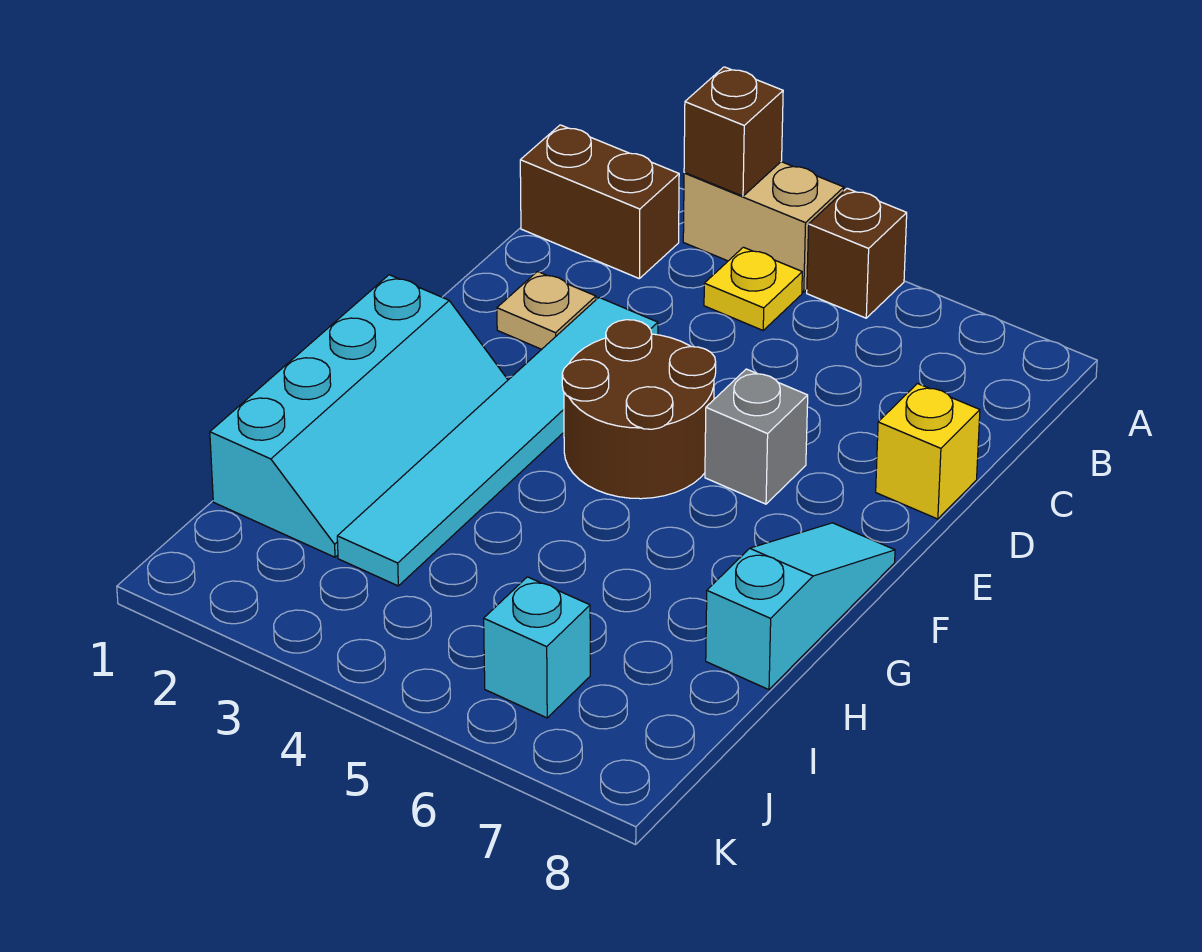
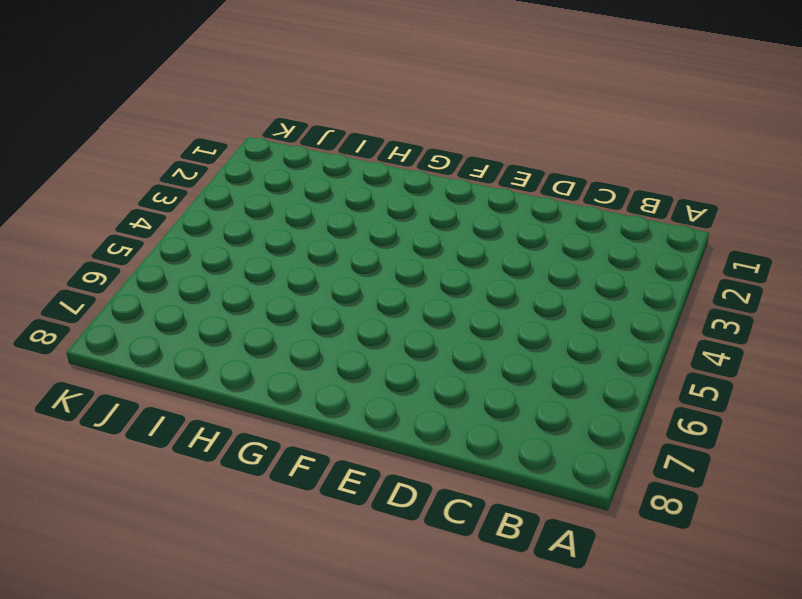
none -> tan brick A3:A4 level 1
none -> brown brick A5 level 1
none -> brown brick B1:B2 level 1

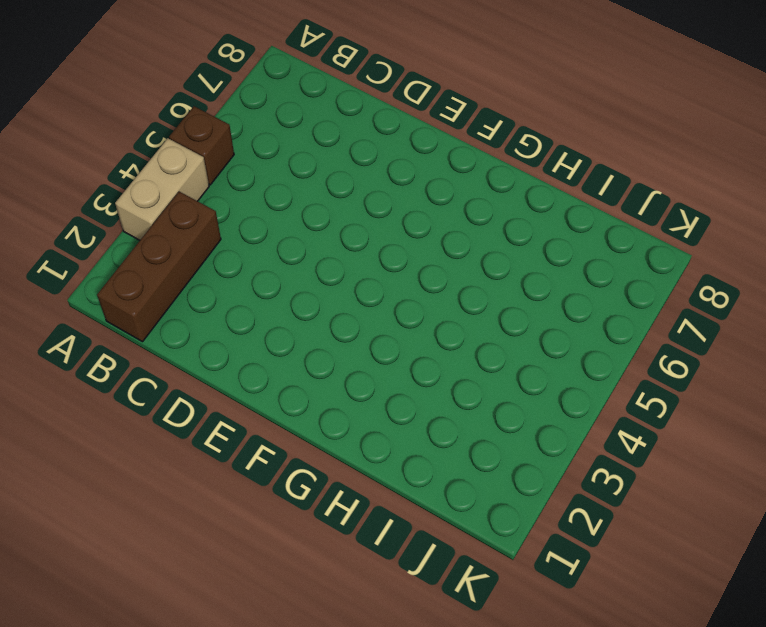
brown brick B1:B3 level 1 -> brown brick B1:B2 level 1
none -> yellow plate B4 level 1
none -> tan plate D2 level 1
none -> cyan tile D3:I3 level 1

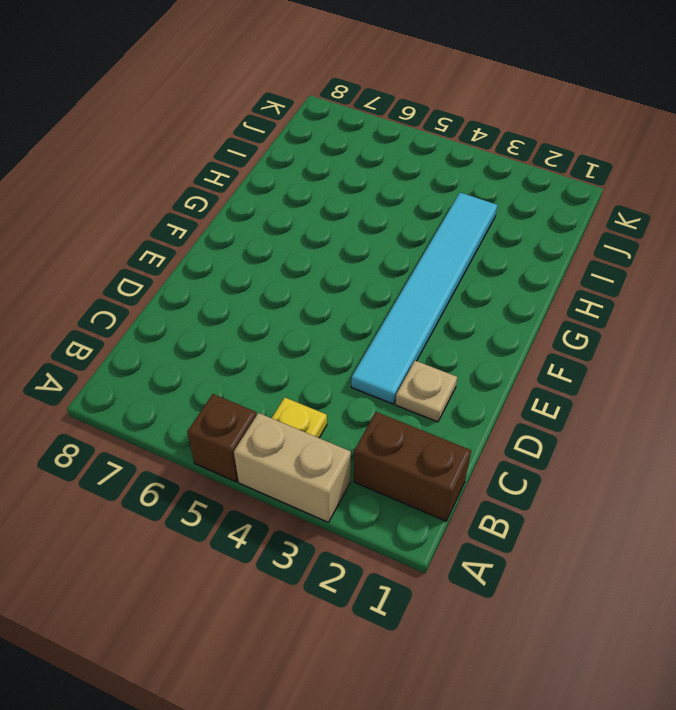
none -> yellow brick D8 level 1
none -> brown round brick E4:F5 level 1
none -> grey brick E6 level 1

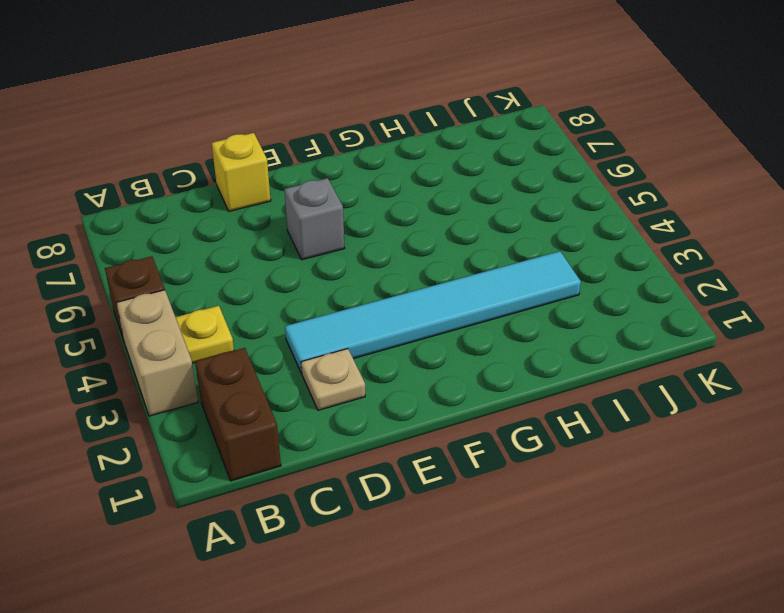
none -> brown round brick E4:F5 level 1
none -> cyan slope F1:I2 level 1 top 1
none -> cyan slope F8:H8 level 1 top H

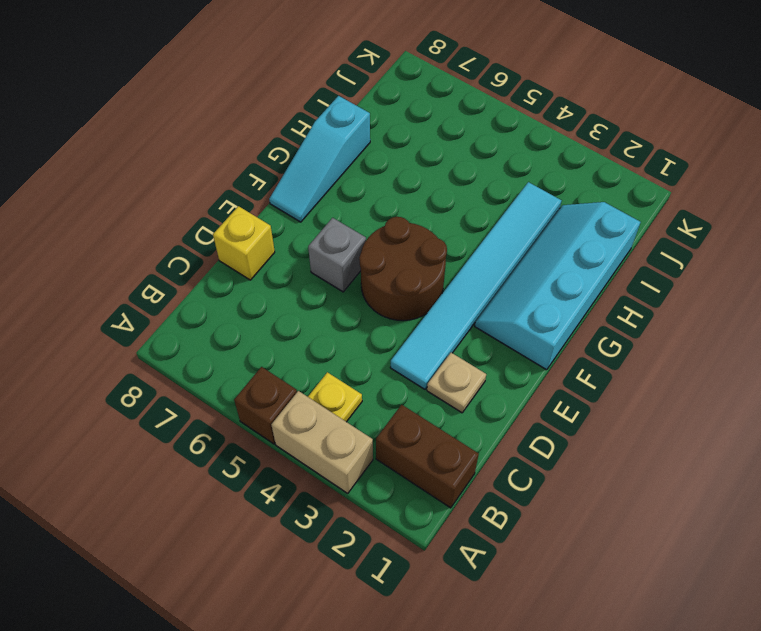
none -> cyan brick J6 level 1
none -> brown brick A3 level 2

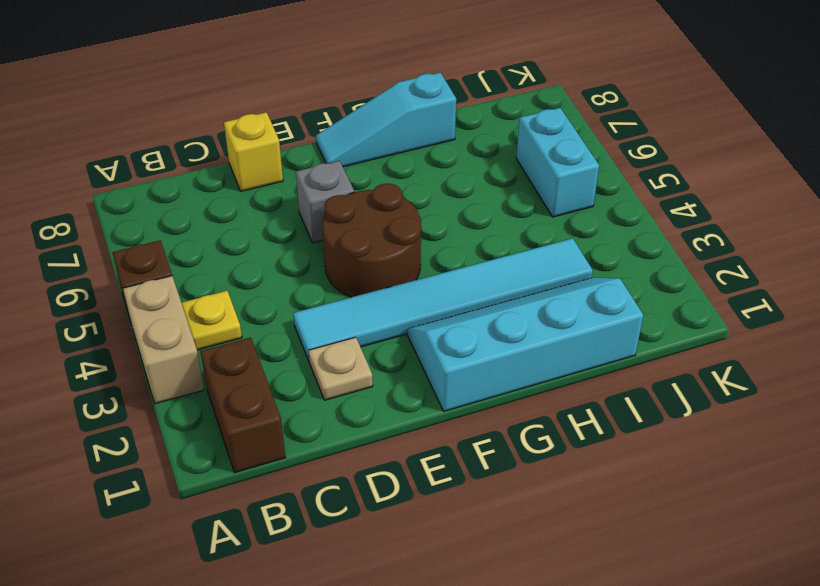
cyan brick J5:J6 level 1 -> cyan brick J6 level 1
none -> brown brick A3 level 2

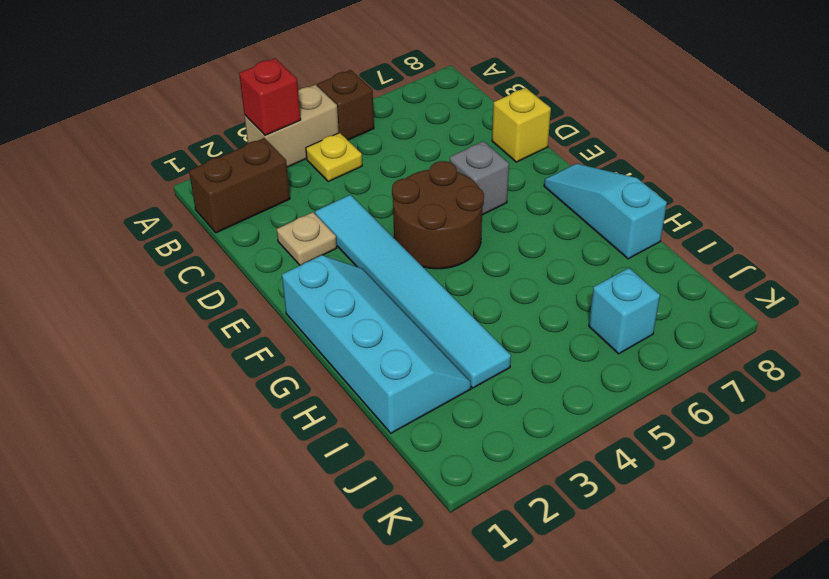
red brick A3 level 2 -> brown brick A3 level 2

